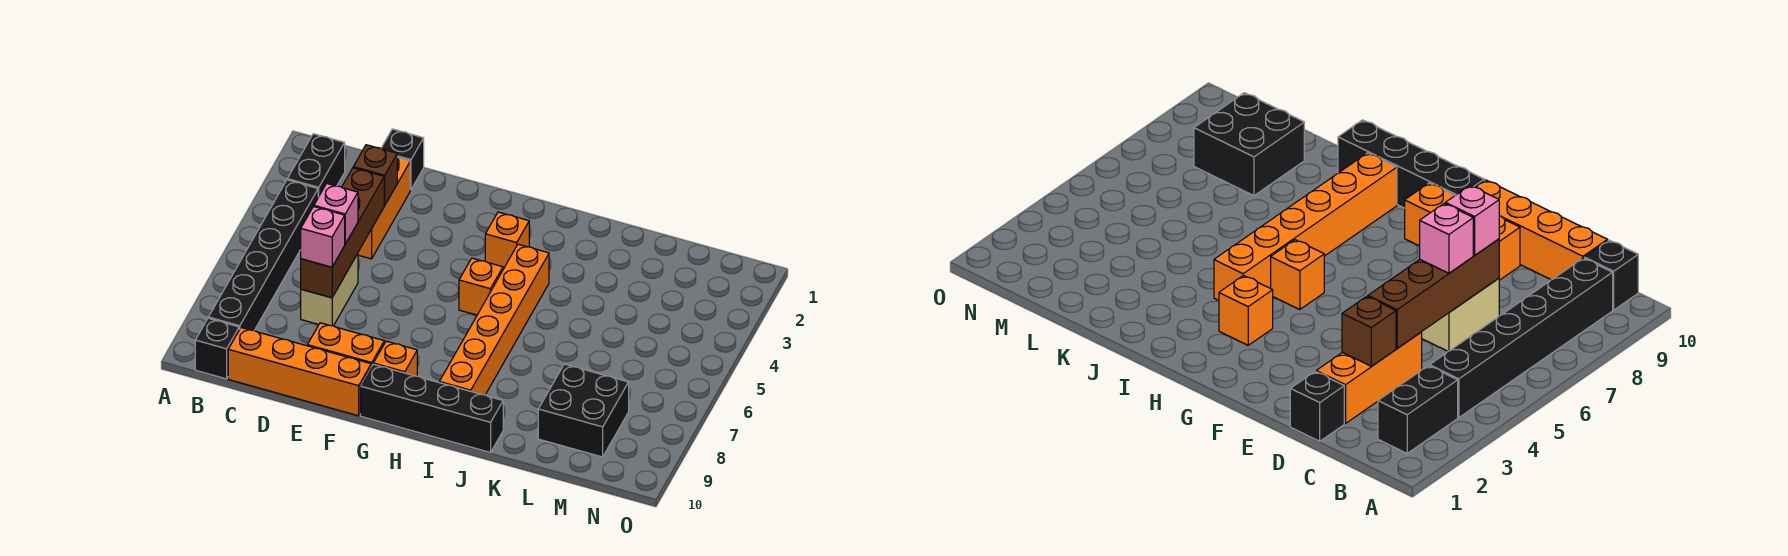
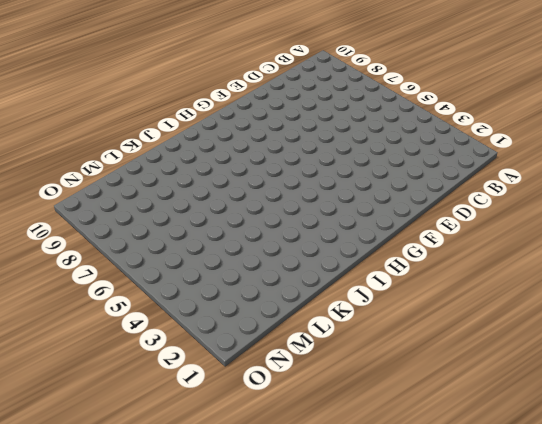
none -> black brick B2:B3 level 1
none -> black brick B4:B9 level 1
none -> black brick B10 level 1

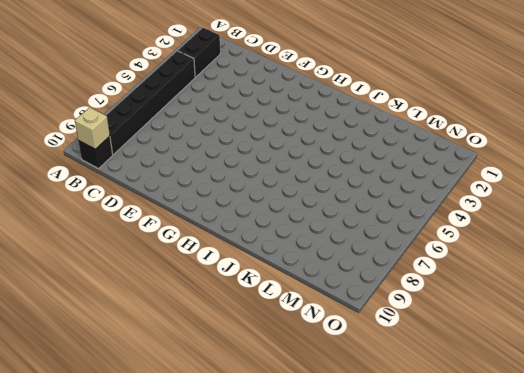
tan brick B10 level 2 -> none
none -> orange brick C10:F10 level 1
none -> black brick D1 level 1
none -> orange brick D2:D4 level 1

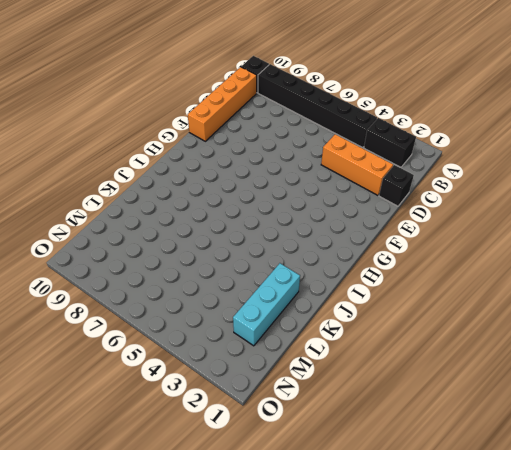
cyan brick K2:M2 level 1 -> none
none -> tan brick D6:D7 level 1
none -> orange brick E9:F9 level 1
none -> orange brick G9 level 1

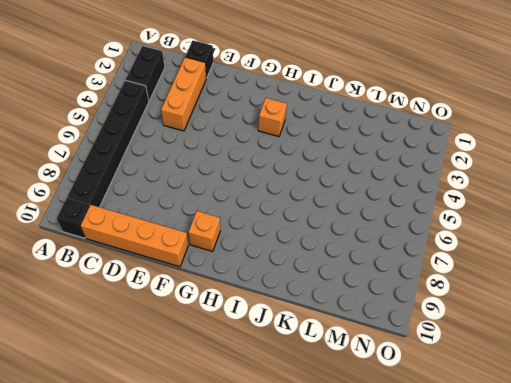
none -> tan brick D6:D7 level 1
none -> orange brick E9:F9 level 1
none -> black brick G10:J10 level 1

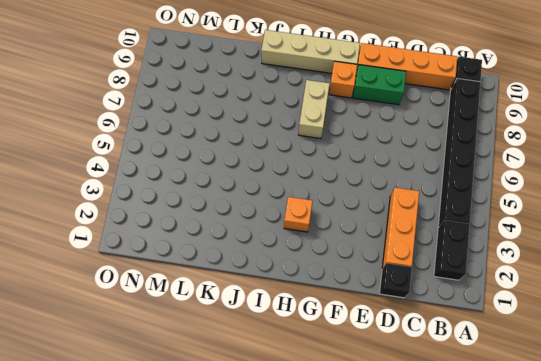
green brick E9:F9 level 1 -> orange brick E9:F9 level 1
tan brick G10:J10 level 1 -> black brick G10:J10 level 1
tan brick H7:H8 level 1 -> tan brick D6:D7 level 1
none -> orange brick H5 level 1
none -> orange brick I4:I9 level 1
none -> black brick L8:M9 level 1

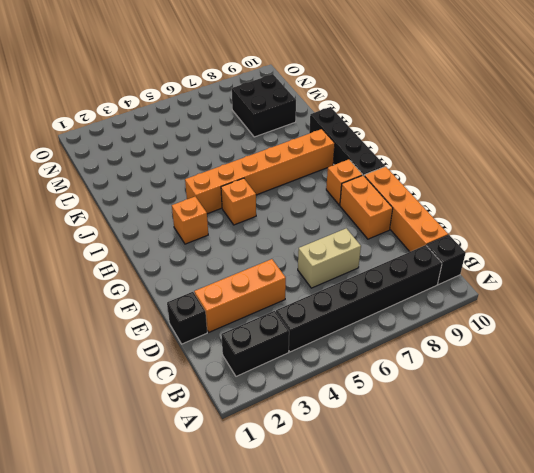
none -> brown brick D3 level 2
none -> brown brick D4:D7 level 2
none -> pink brick D6 level 3

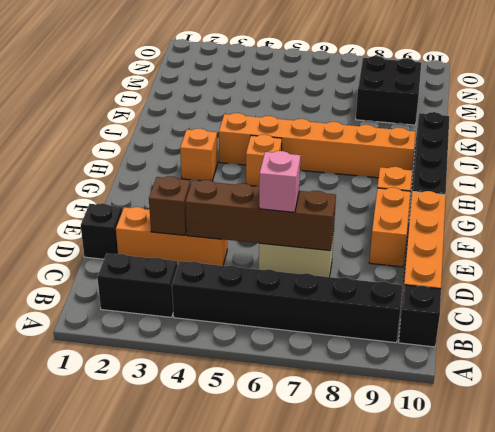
none -> pink brick D7 level 3

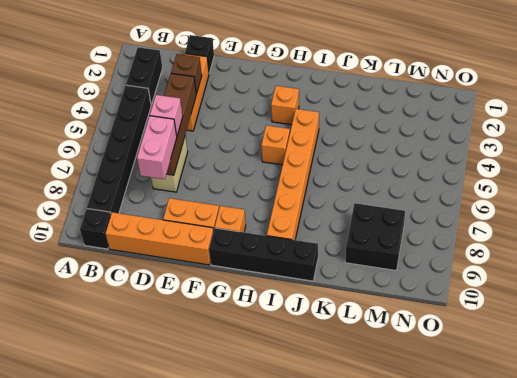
pink brick D7:D8 level 3 -> pink brick D7 level 3

